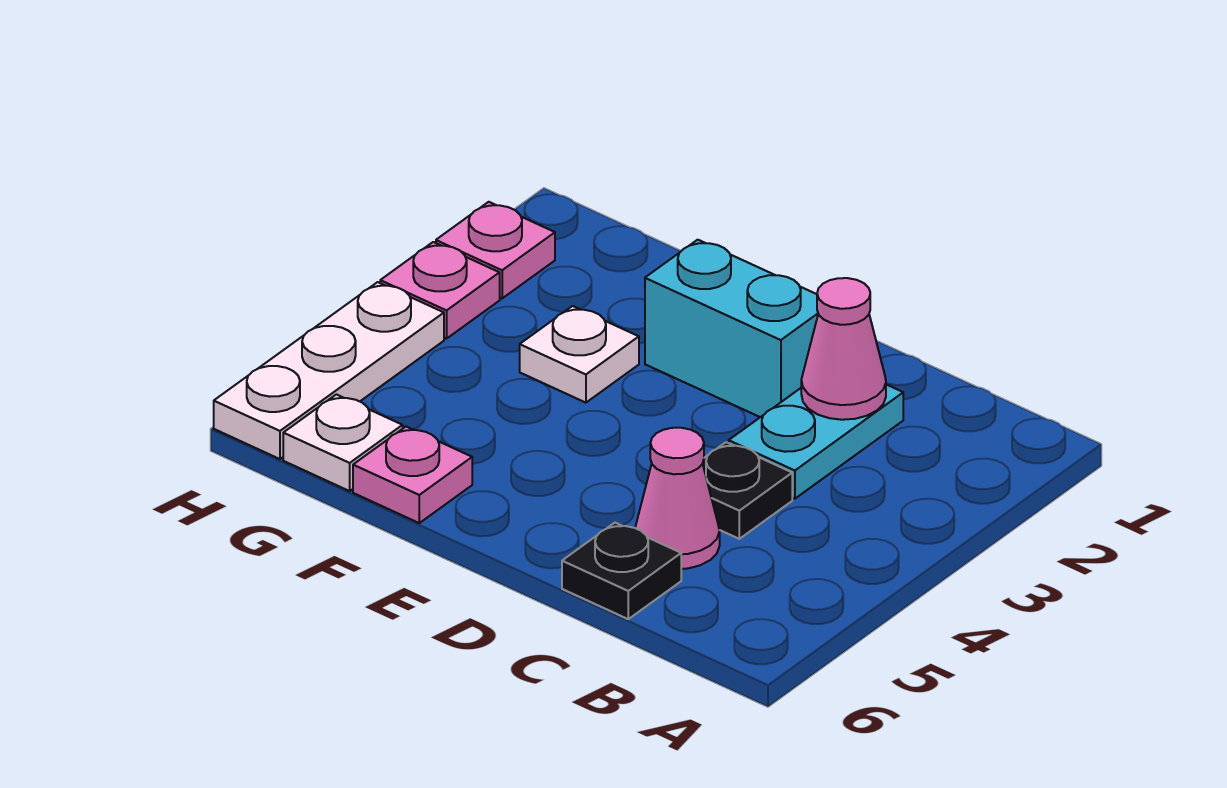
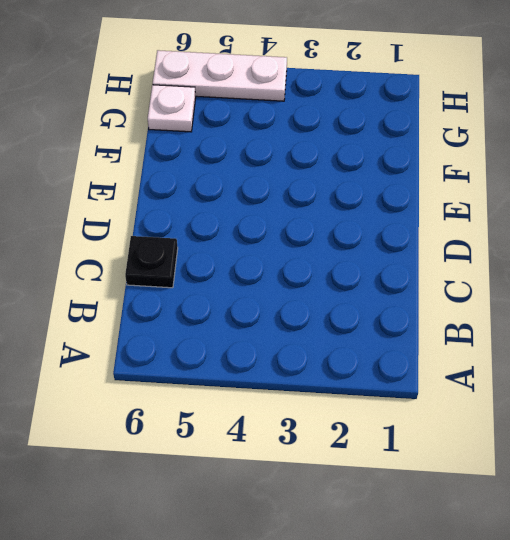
none -> cyan plate C2:C3 level 1
none -> black plate C4 level 1
none -> pink cone C5 level 1

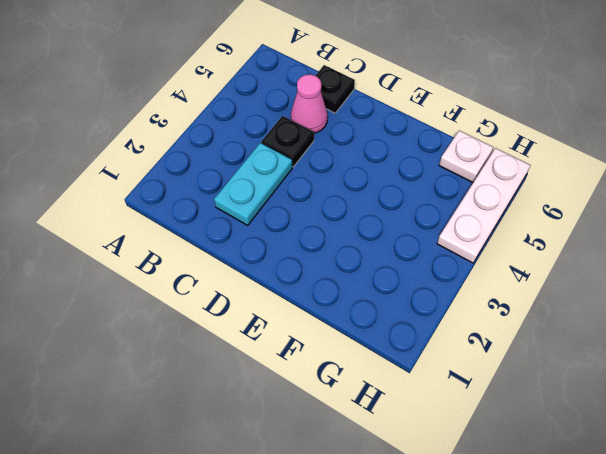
none -> cyan brick D2:E2 level 1
none -> white plate F3 level 1
none -> pink plate F6 level 1

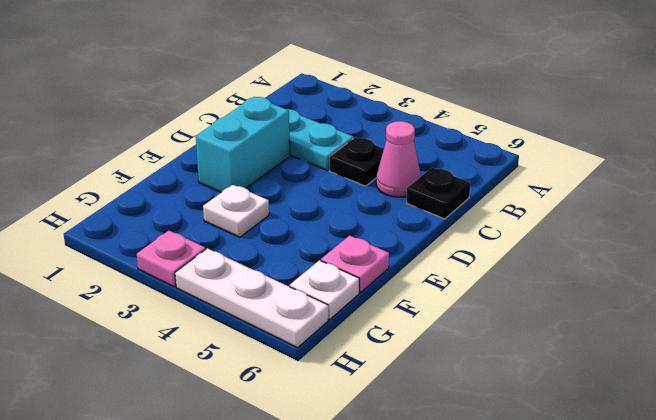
none -> pink plate H2 level 1
none -> pink cone C2 level 2

